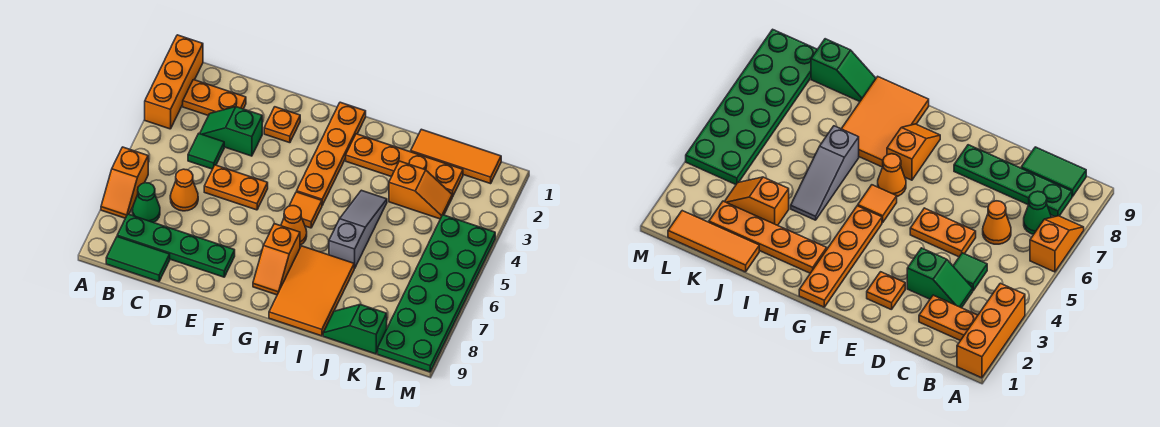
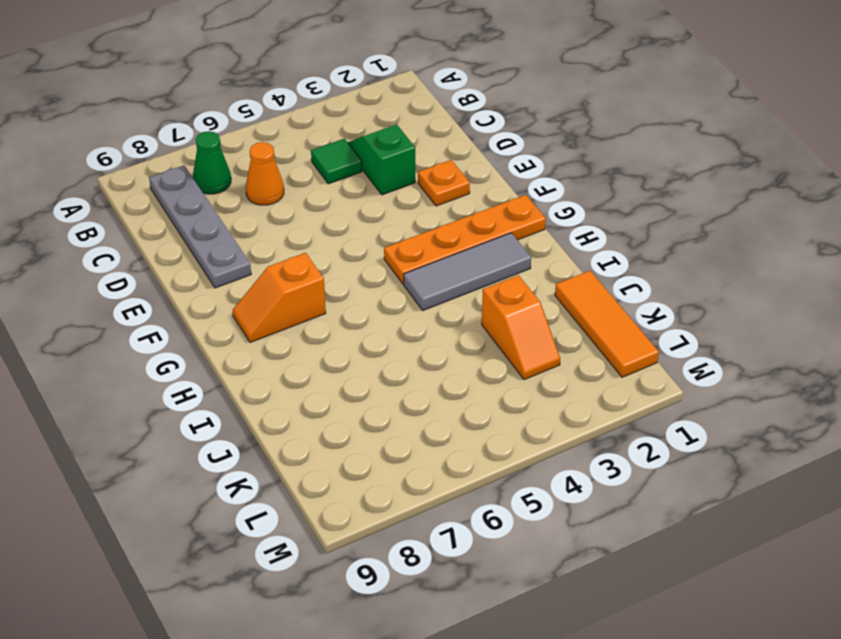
grey plate B8:E8 level 1 -> green plate B8:E8 level 1
grey tile H2:H4 level 1 -> orange plate H2:K2 level 1
none -> orange brick A1:A3 level 1
none -> orange slope A6:A7 level 1 top 6
none -> orange plate B2:C2 level 1

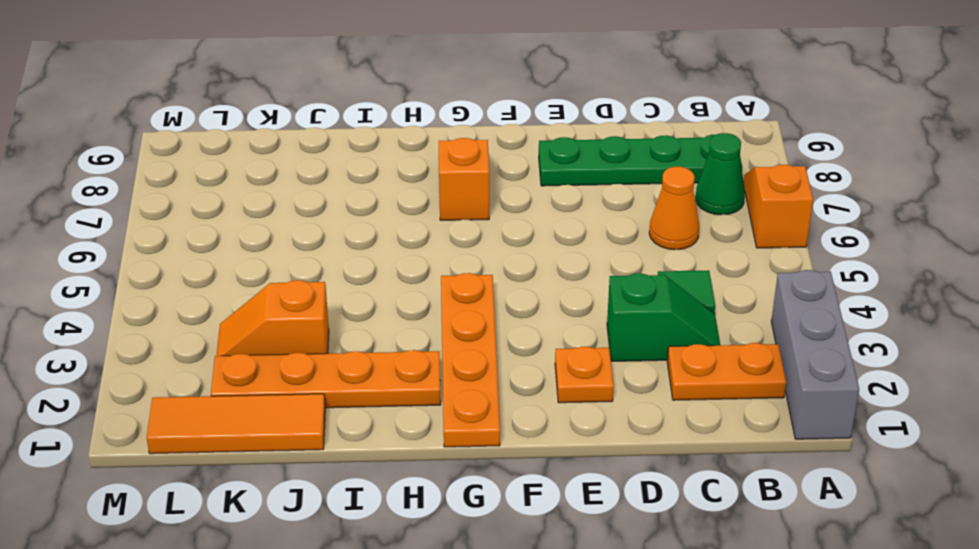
grey brick A1:A3 level 1 -> orange brick A1:A3 level 1
none -> green tile B9:C9 level 1
none -> orange plate D5:E5 level 1
none -> orange tile G5 level 1

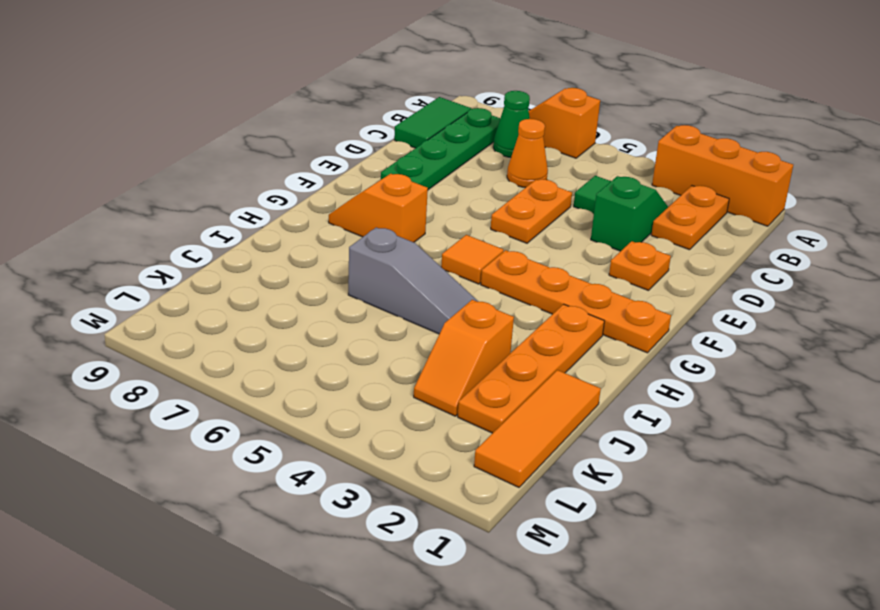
none -> orange cone G6 level 1
none -> orange tile H7:I9 level 1
none -> green slope J9:K9 level 1 top K

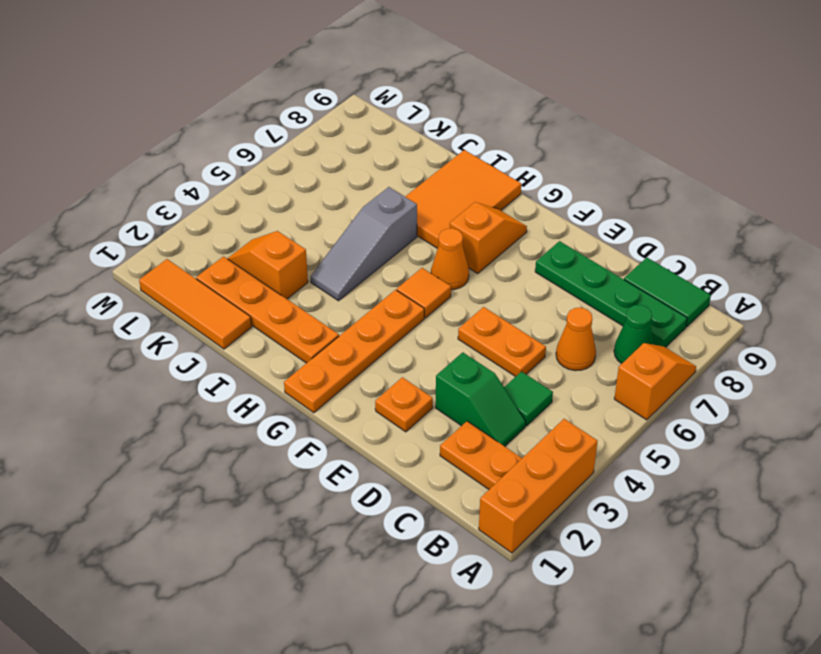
none -> green slope J9:K9 level 1 top K
none -> green plate L4:M9 level 1

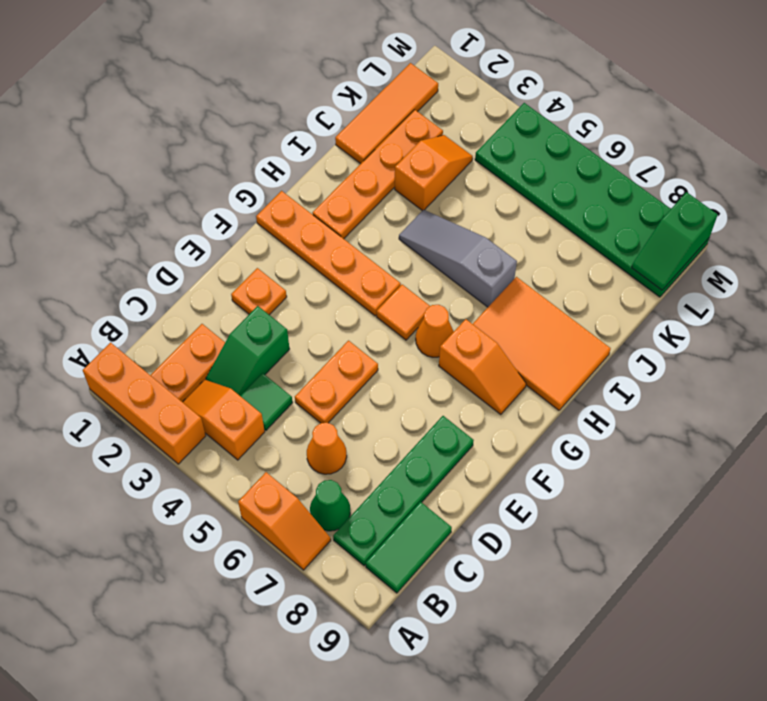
orange slope B3:B4 level 1 top 4 -> none
green slope L9:M9 level 2 top M -> green slope J9:K9 level 1 top K

